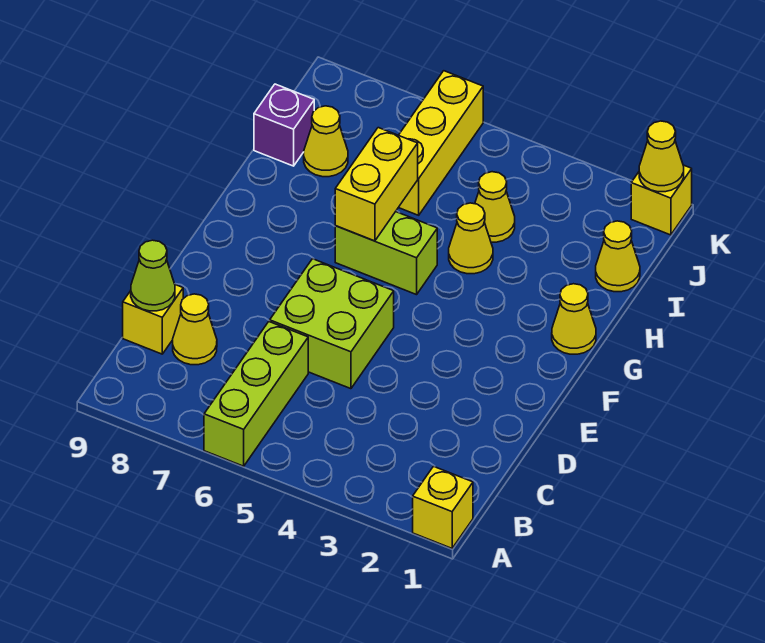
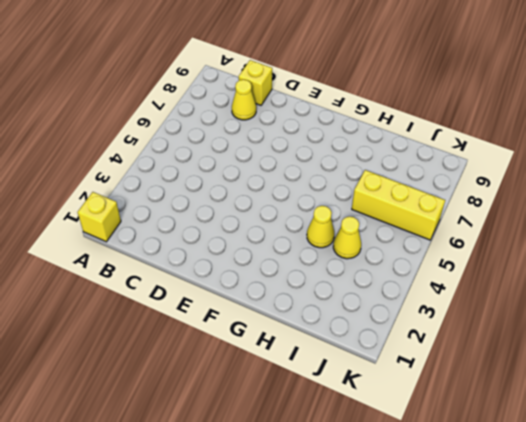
none -> lime brick A6:C6 level 1
none -> lime brick D5:E6 level 1
none -> yellow cone G1 level 1

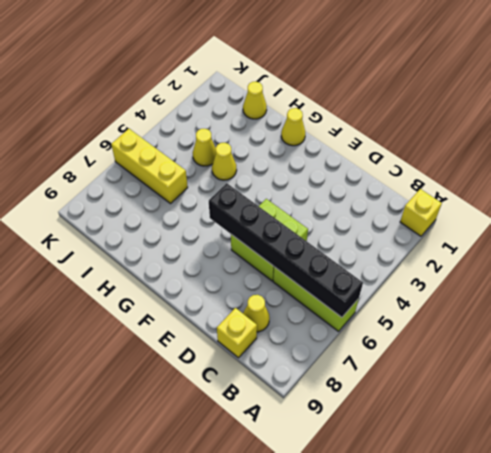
black brick A6:F6 level 2 -> none
none -> lime brick G5:G6 level 1
none -> yellow cone I8 level 1
none -> purple brick I9 level 1

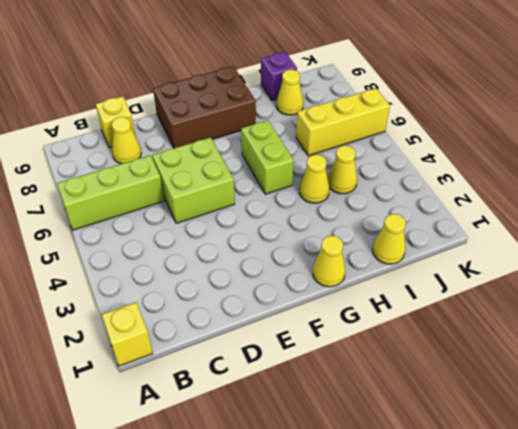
brown brick E8:G9 level 1 -> none
none -> yellow brick K1 level 1
none -> lime cone C9 level 2
none -> yellow brick G6:H6 level 2

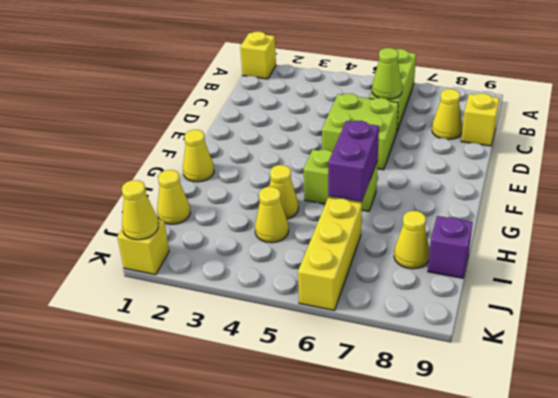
lime cone C6 level 2 -> lime cone C9 level 2
purple brick G6:H6 level 2 -> yellow brick G6:H6 level 2

